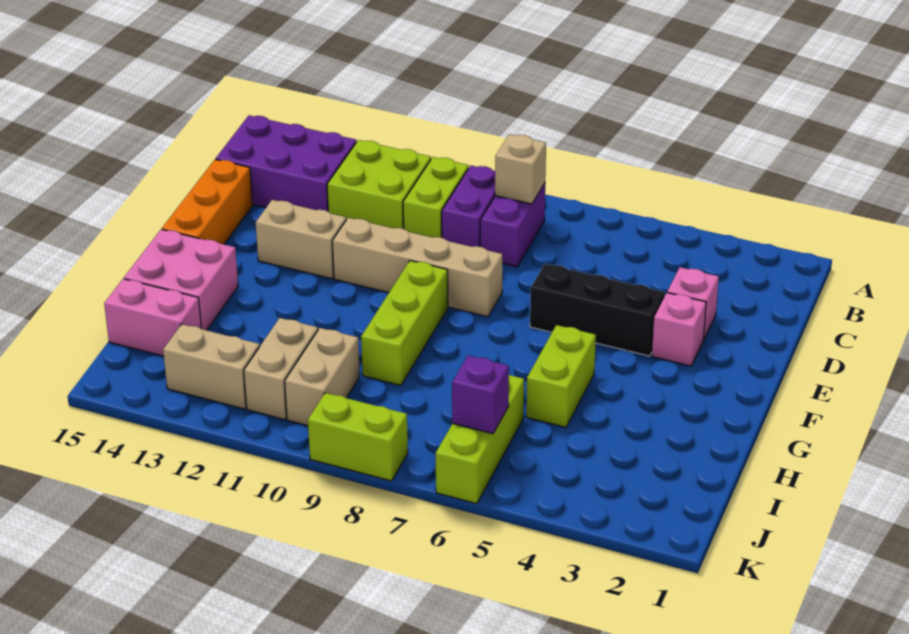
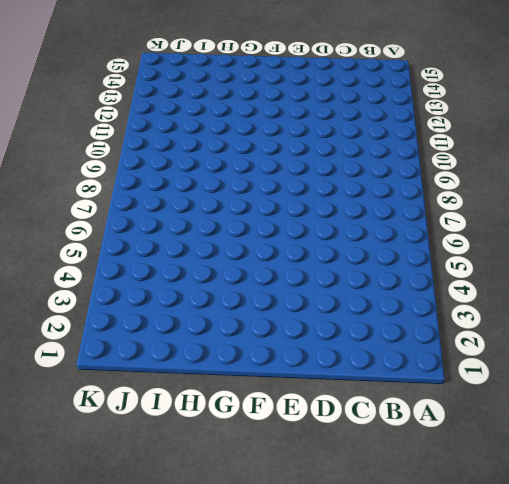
none -> purple brick B8:C8 level 1
none -> purple brick B9:C9 level 1
none -> lime brick B10:C10 level 1

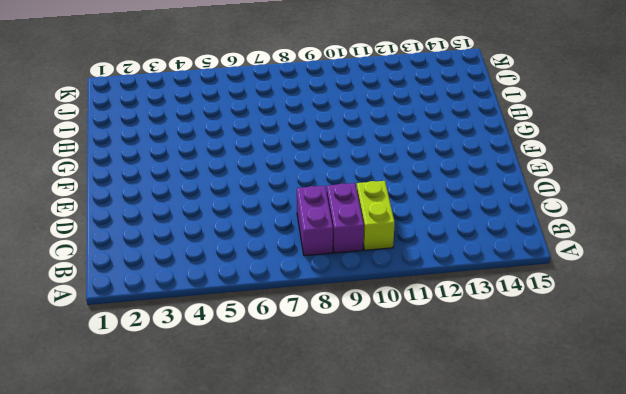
none -> lime brick B11:C12 level 1
none -> purple brick B13:C15 level 1
none -> pink brick D3 level 1

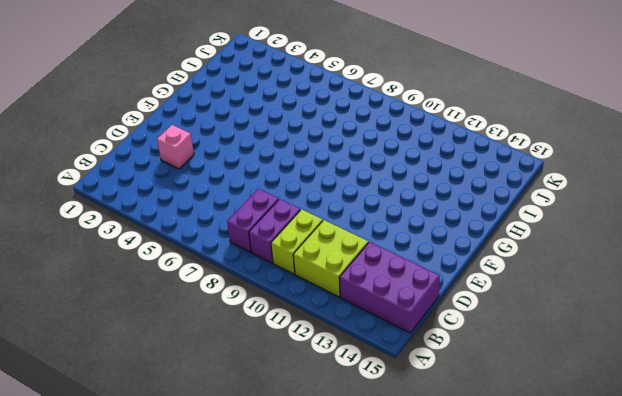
none -> orange brick D15:F15 level 1
none -> pink brick E3 level 1
none -> black brick E4:E6 level 1

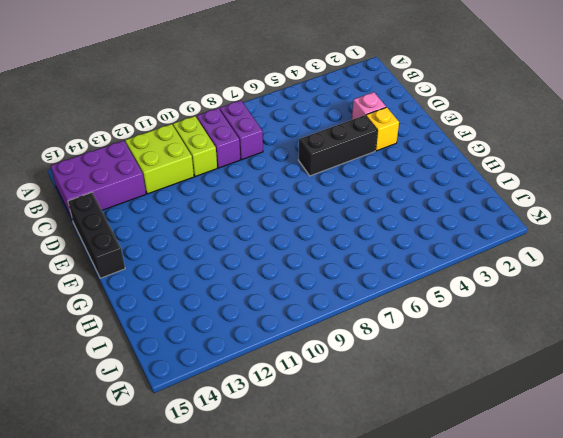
black brick D15:F15 level 1 -> orange brick D15:F15 level 1
yellow brick E3 level 1 -> pink brick E3 level 1
none -> tan brick E8:E11 level 1
none -> tan brick E12:E13 level 1
none -> lime brick F9:H9 level 1

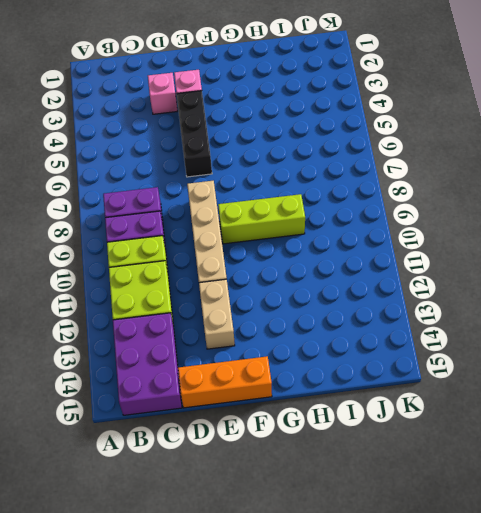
none -> lime brick G5:H5 level 1
none -> pink brick G14:H15 level 1
none -> lime brick I6:K6 level 1

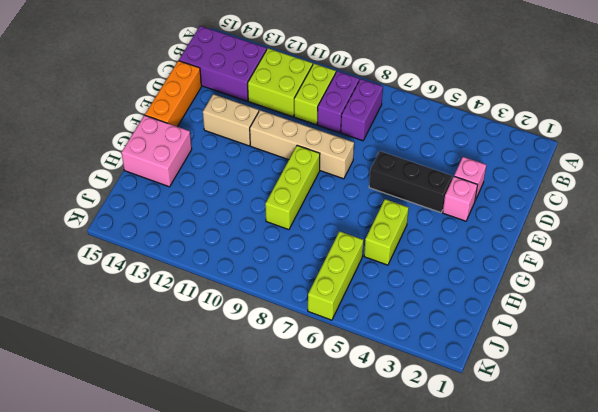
none -> tan brick I10:J10 level 1
none -> tan brick I11:J11 level 1
none -> pink brick I14:I15 level 1

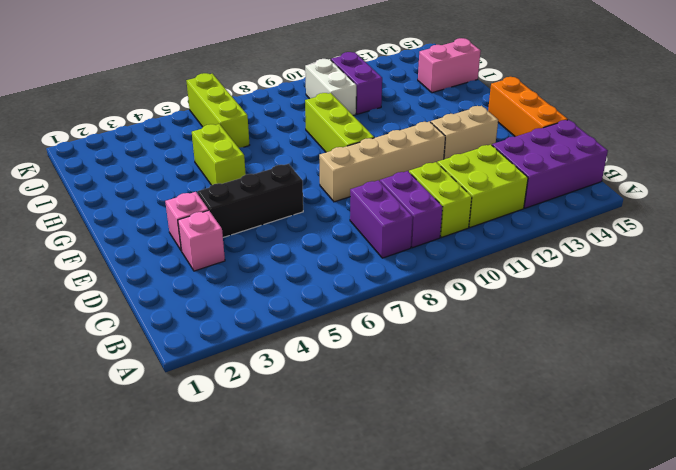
white brick I10:J10 level 1 -> tan brick I10:J10 level 1
purple brick I11:J11 level 1 -> tan brick I11:J11 level 1
none -> pink brick G14:H15 level 1
none -> tan brick J12:J13 level 1
none -> lime brick K8:K9 level 1

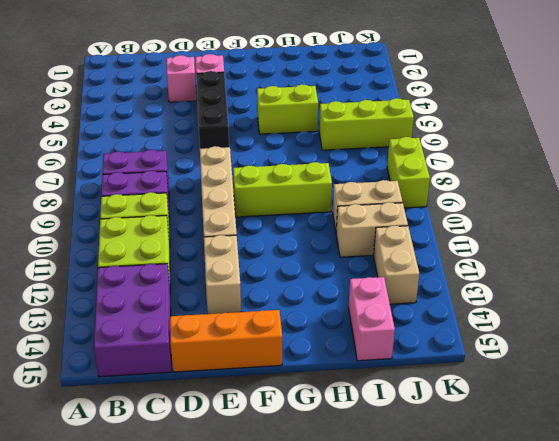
none -> pink brick G14:H15 level 1
none -> tan brick B8 level 2
none -> purple brick J6 level 2

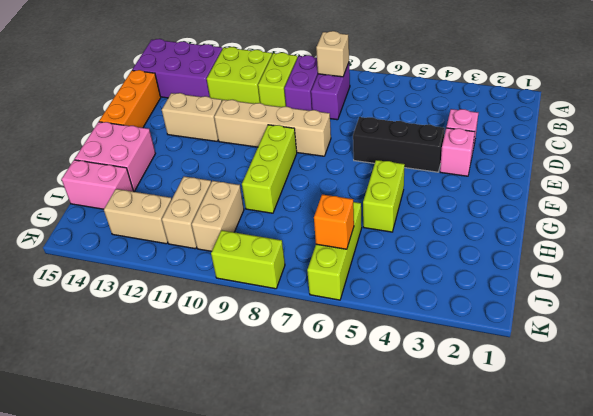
orange brick J6 level 2 -> purple brick J6 level 2

